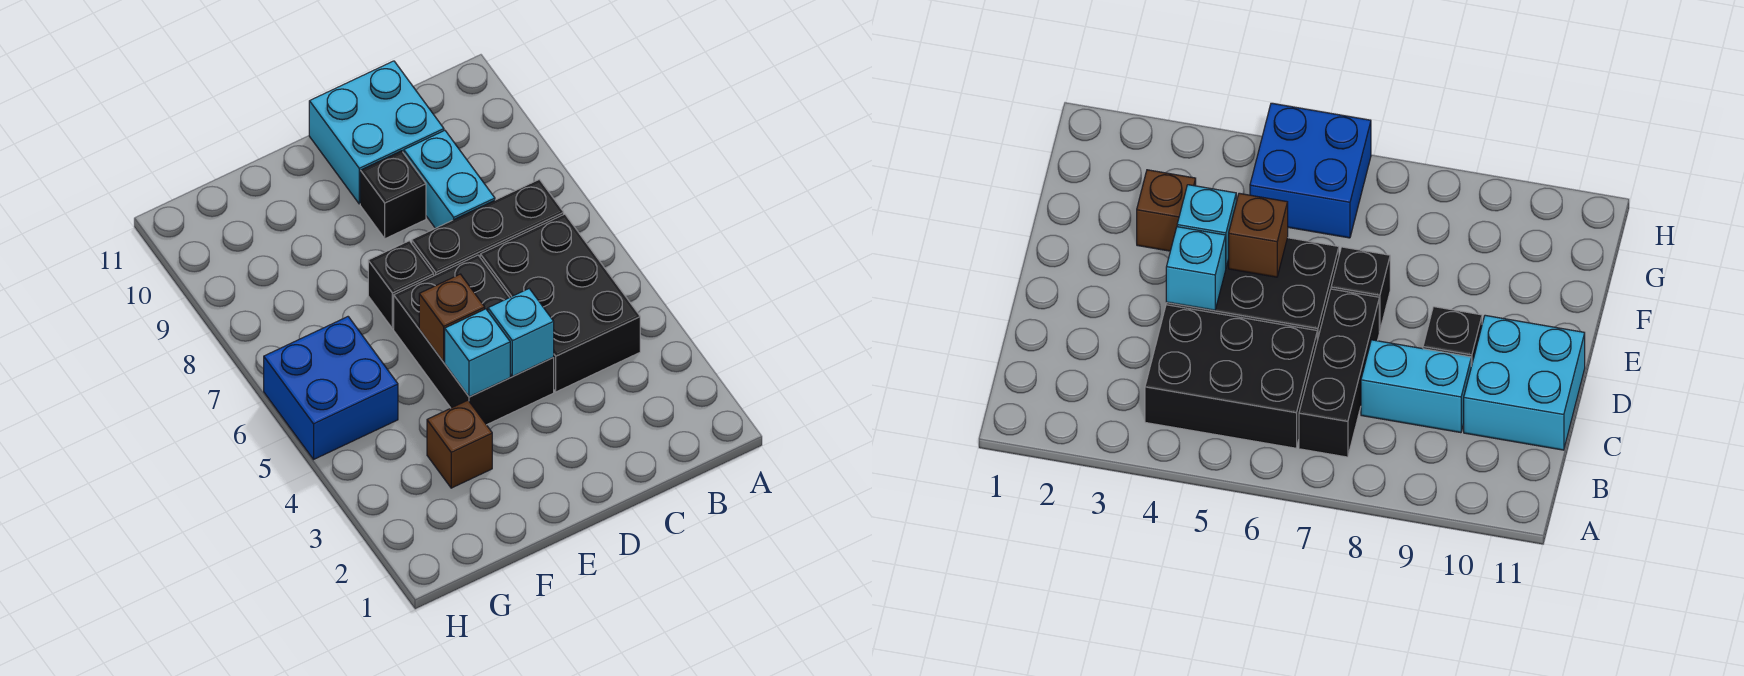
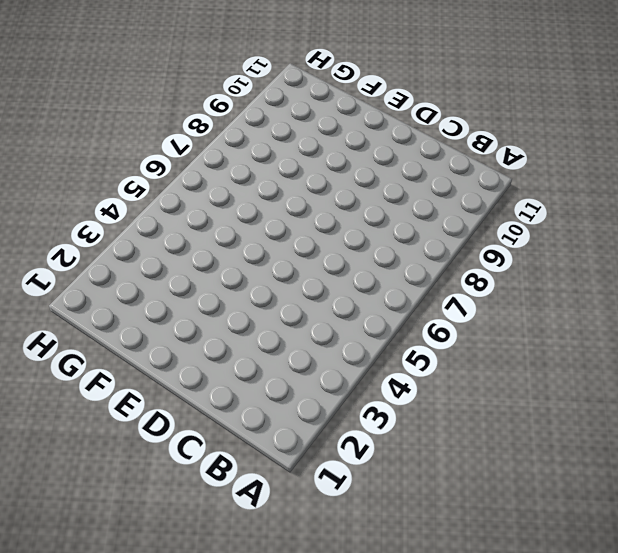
none -> black brick B4:C6 level 1
none -> black brick B7:D7 level 1
none -> cyan brick C8:C9 level 1

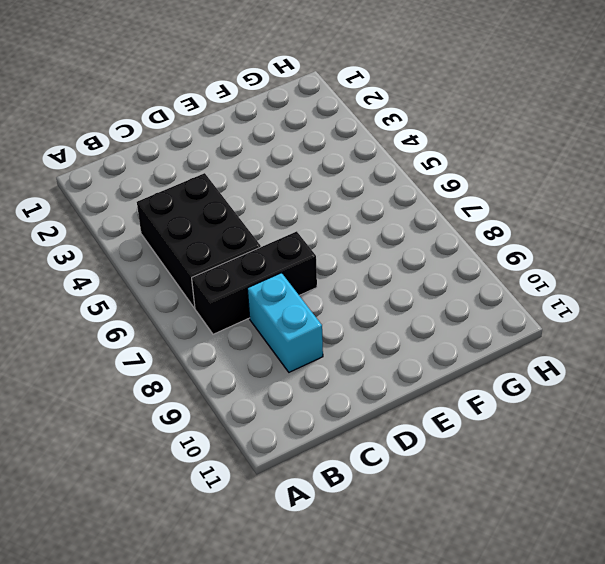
none -> cyan brick C10:D11 level 1
none -> black brick D4:E6 level 1
none -> black brick D9 level 1

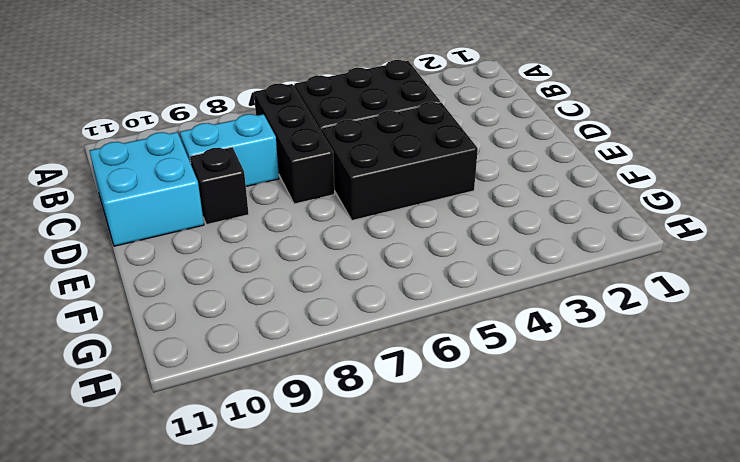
none -> black brick E7 level 1
none -> brown brick F3 level 1
none -> blue brick G5:H6 level 1

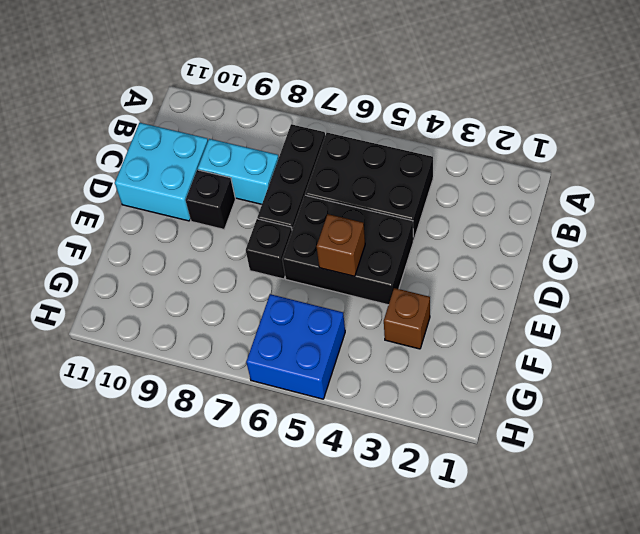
none -> cyan brick D4 level 2
none -> cyan brick E4 level 2

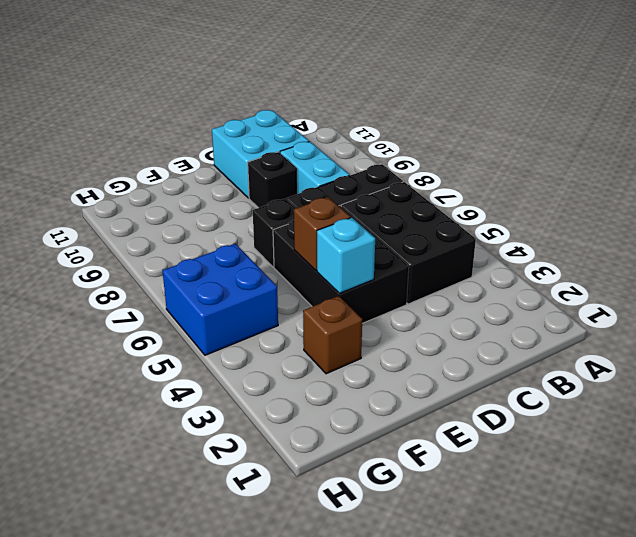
none -> cyan brick D4 level 2

